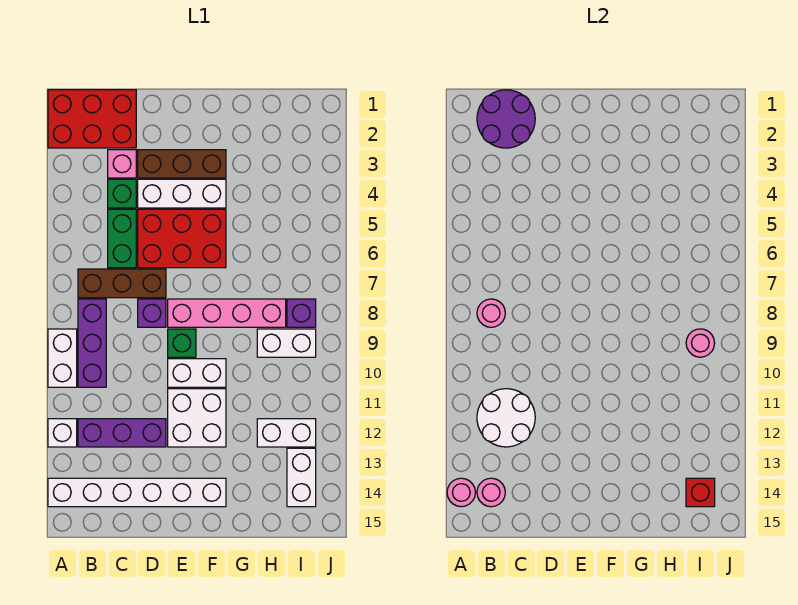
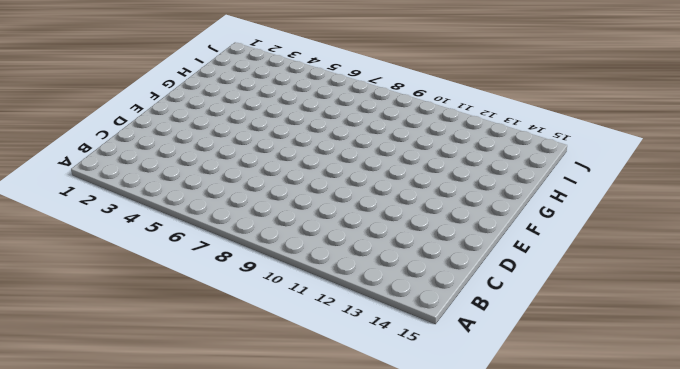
none -> red brick A1:C2 level 1
none -> white brick A9:A10 level 1
none -> white brick A12 level 1

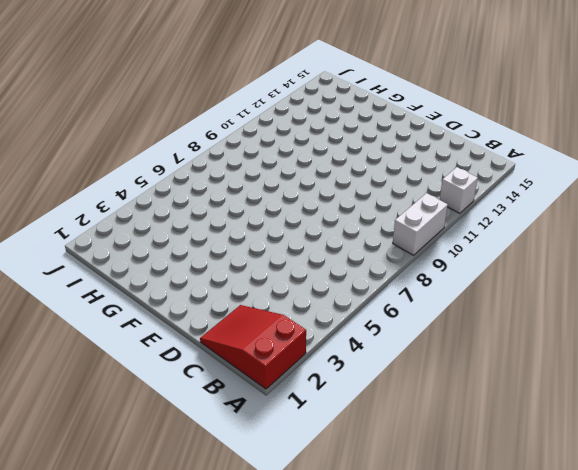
red slope A1:C2 level 1 top A -> red brick A1:C2 level 1
none -> white brick A14:F14 level 1
none -> brown brick B7:D7 level 1
none -> purple brick B8:B10 level 1

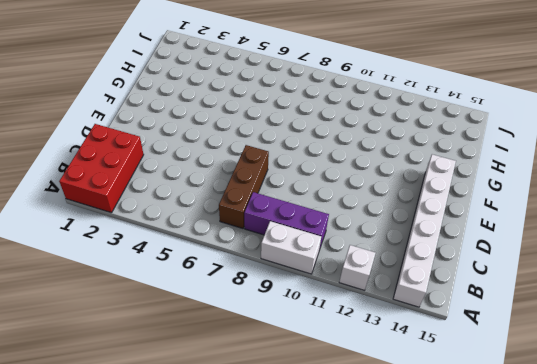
none -> purple brick B12:D12 level 1
none -> pink brick C3 level 1
none -> green brick C4 level 1

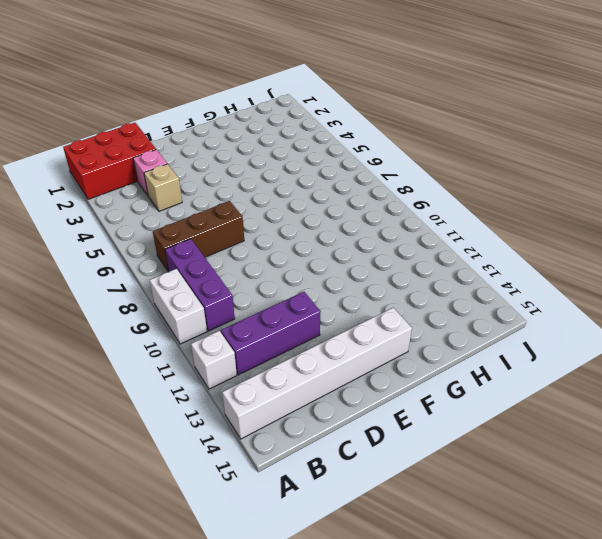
tan brick C4 level 1 -> green brick C4 level 1
none -> green brick C5:C6 level 1
none -> brown brick D3:F3 level 1
none -> white brick D4:F4 level 1

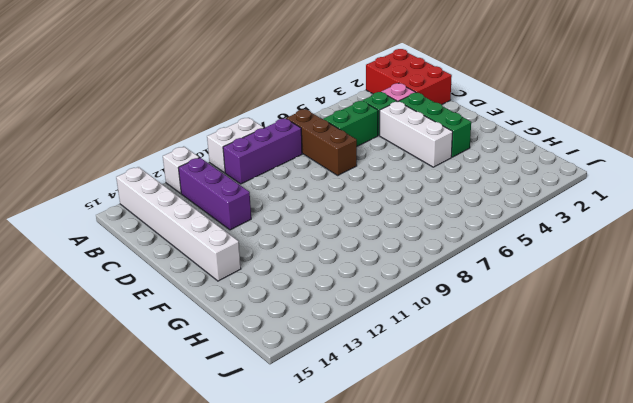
green brick D3:F3 level 1 -> brown brick D3:F3 level 1
none -> red brick D5:F6 level 1
none -> purple brick D8 level 1
none -> pink brick E8:H8 level 1

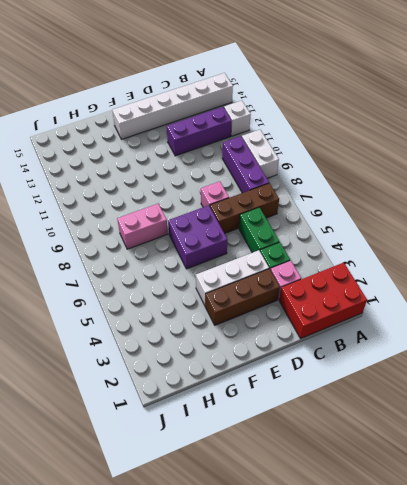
pink brick D8 level 1 -> purple brick D8 level 1
purple brick E6:F7 level 1 -> red brick D5:F6 level 1
pink brick G8:H8 level 1 -> pink brick E8:H8 level 1
none -> green brick E9 level 1
none -> white brick E10:F10 level 1
none -> white brick E11:F12 level 1

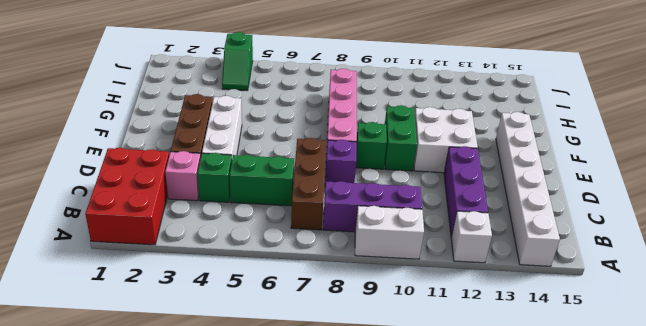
green brick E10:F10 level 1 -> white brick E10:F10 level 1
green slope I4:J4 level 1 top J -> none
none -> red brick D5:F6 level 1
none -> white brick H9:I9 level 1
none -> white brick H12:I12 level 1

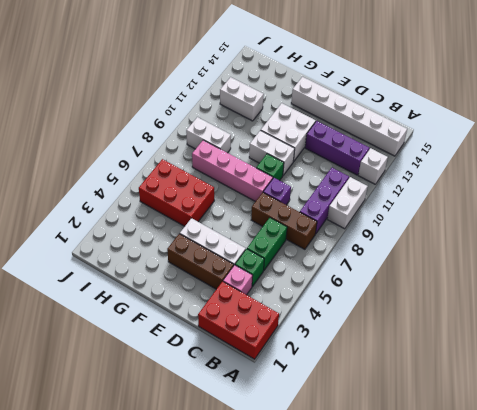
red brick G5:I6 level 1 -> red brick D5:F6 level 1
none -> purple brick I8 level 1
none -> white brick I13:I14 level 1
none -> pink round brick A14 level 2

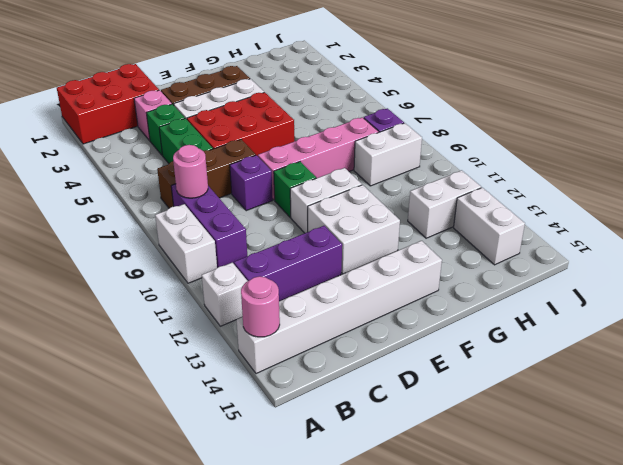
none -> purple round brick B1:C2 level 2
none -> white round brick B11:C12 level 2
none -> pink round brick B14 level 2

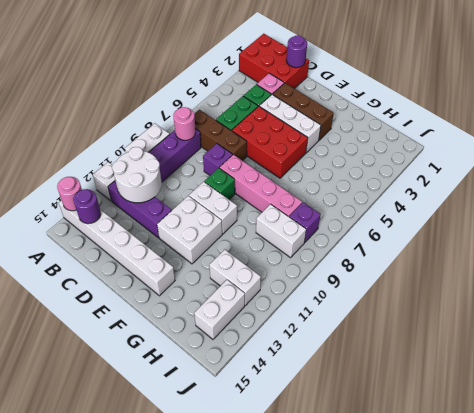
purple round brick B14 level 2 -> pink round brick B14 level 2
purple round brick C1 level 2 -> purple round brick B1:C2 level 2
none -> pink round brick I9 level 2
none -> red brick I14 level 2

